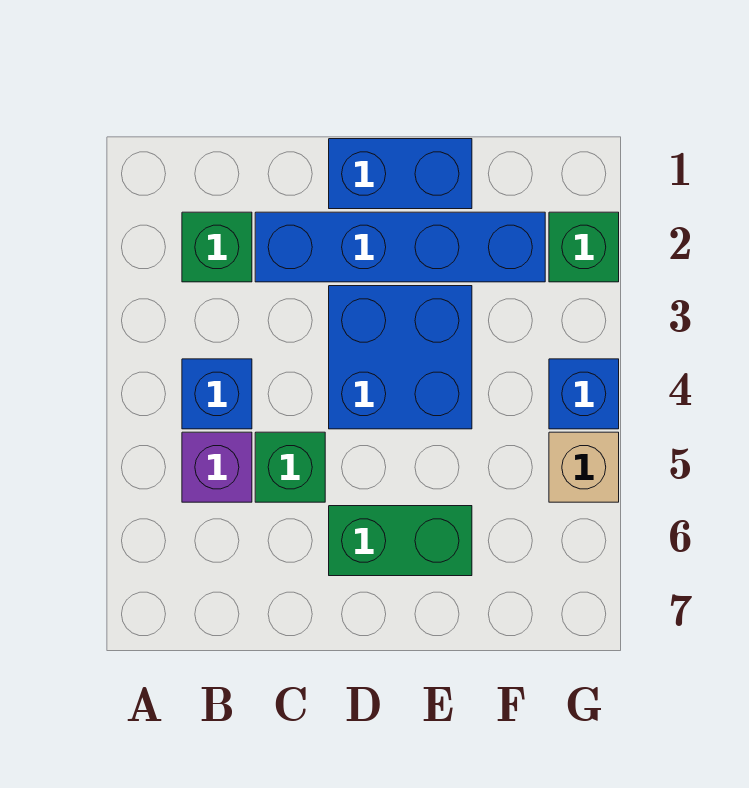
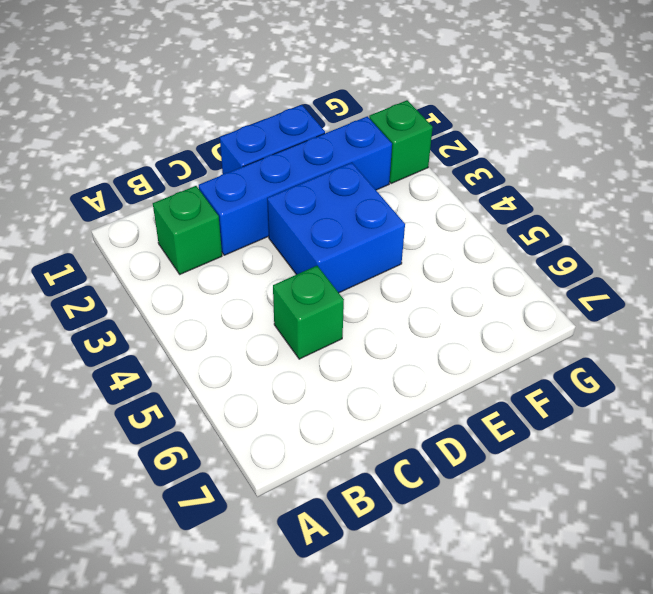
none -> blue brick B4 level 1
none -> purple brick B5 level 1

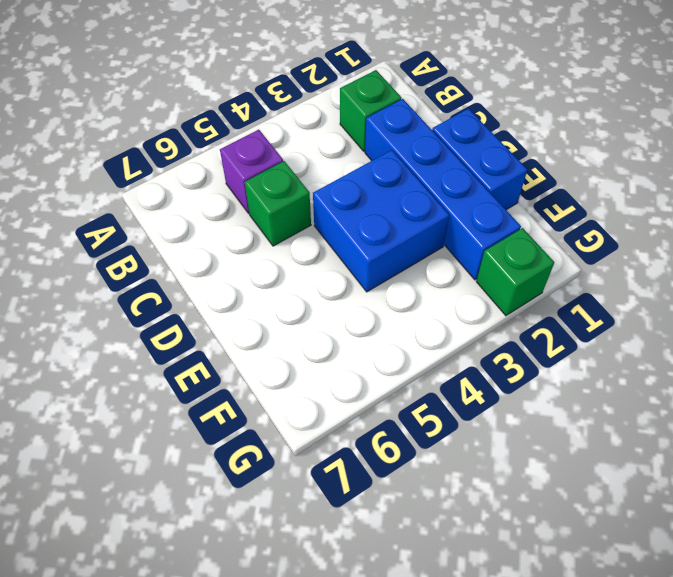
none -> blue brick B4 level 1
none -> green brick D6:E6 level 1

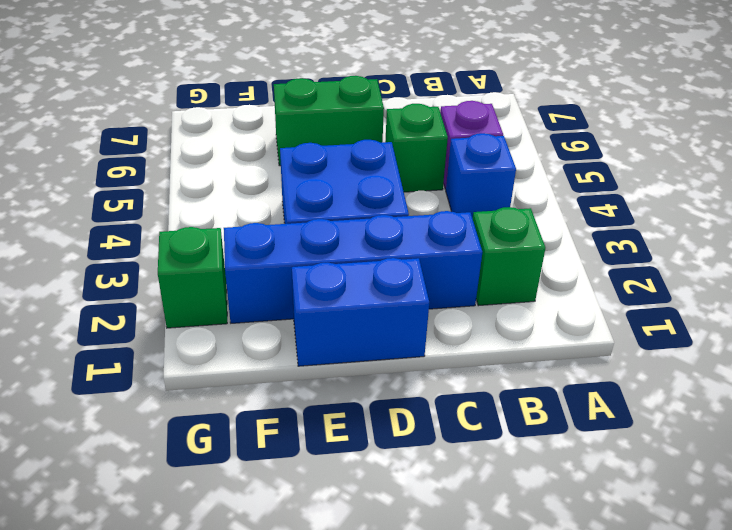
none -> blue brick G4 level 1
none -> tan brick G5 level 1

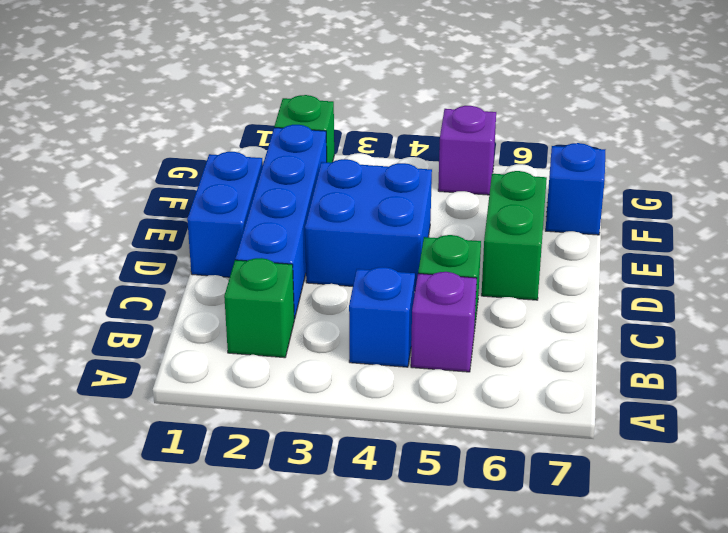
blue brick F7 level 1 -> blue brick G4 level 1
purple brick G5 level 1 -> tan brick G5 level 1

